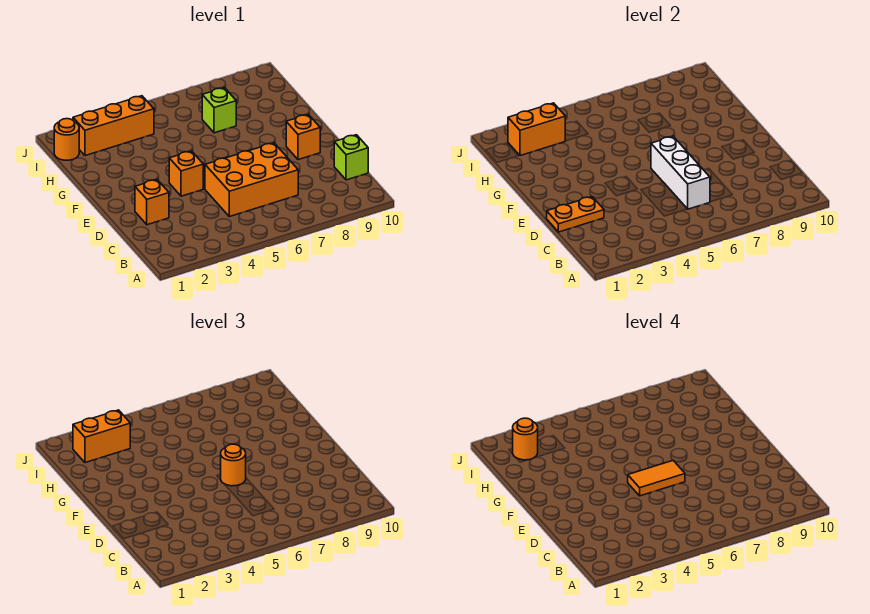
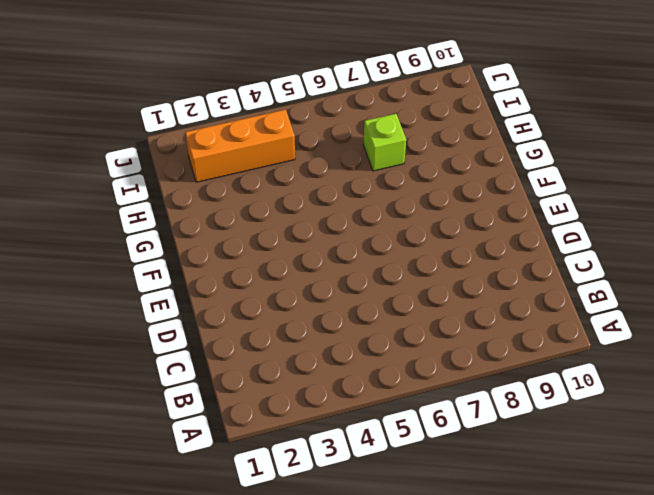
none -> orange brick C5:D7 level 1
none -> lime brick C10 level 1
none -> orange brick D2 level 1

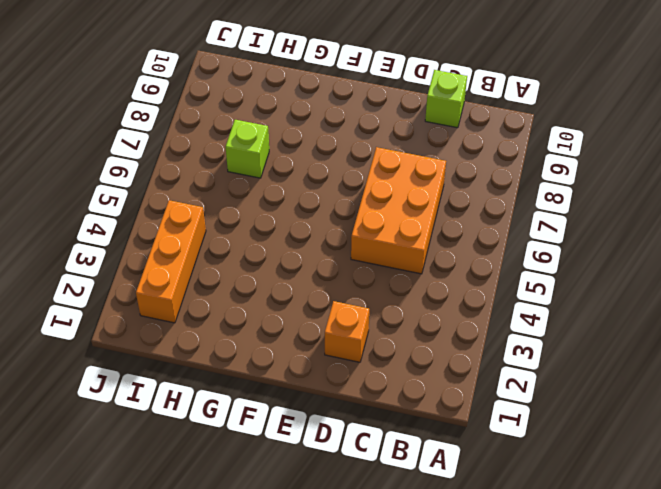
none -> orange brick E4 level 1
none -> orange brick E9 level 1
none -> orange round brick I1 level 1

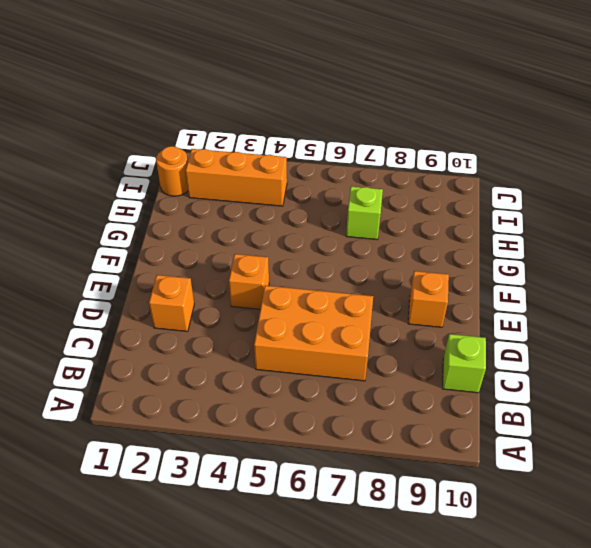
none -> white brick C6:E6 level 2
none -> orange plate D1:D2 level 2
none -> orange brick I2:I3 level 2

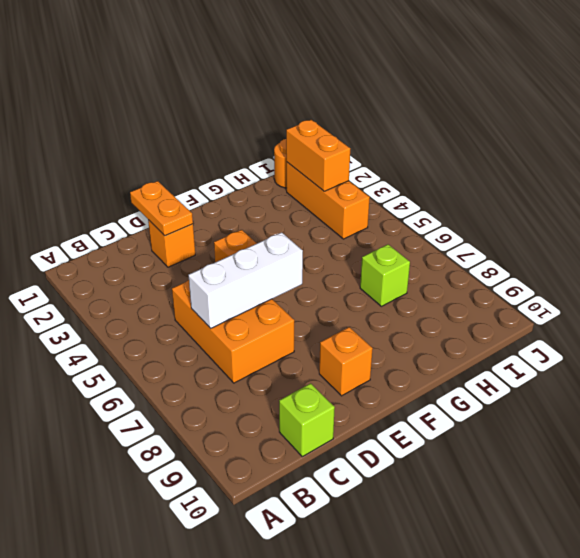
none -> orange round brick E6 level 3
none -> orange brick I2:I3 level 3
none -> orange tile E5:E6 level 4

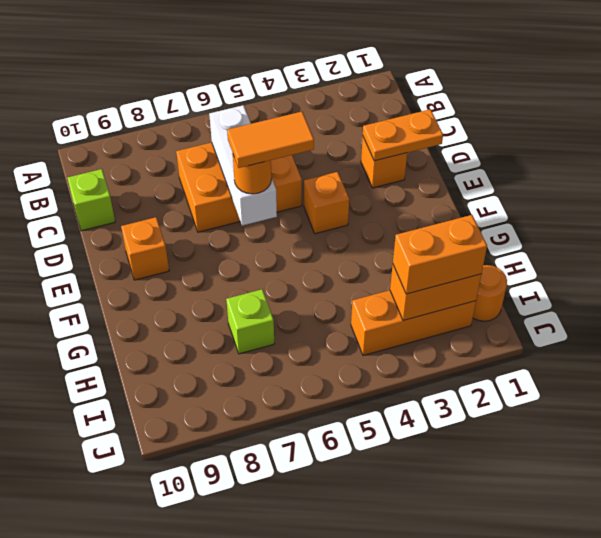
none -> orange round brick I2 level 4

